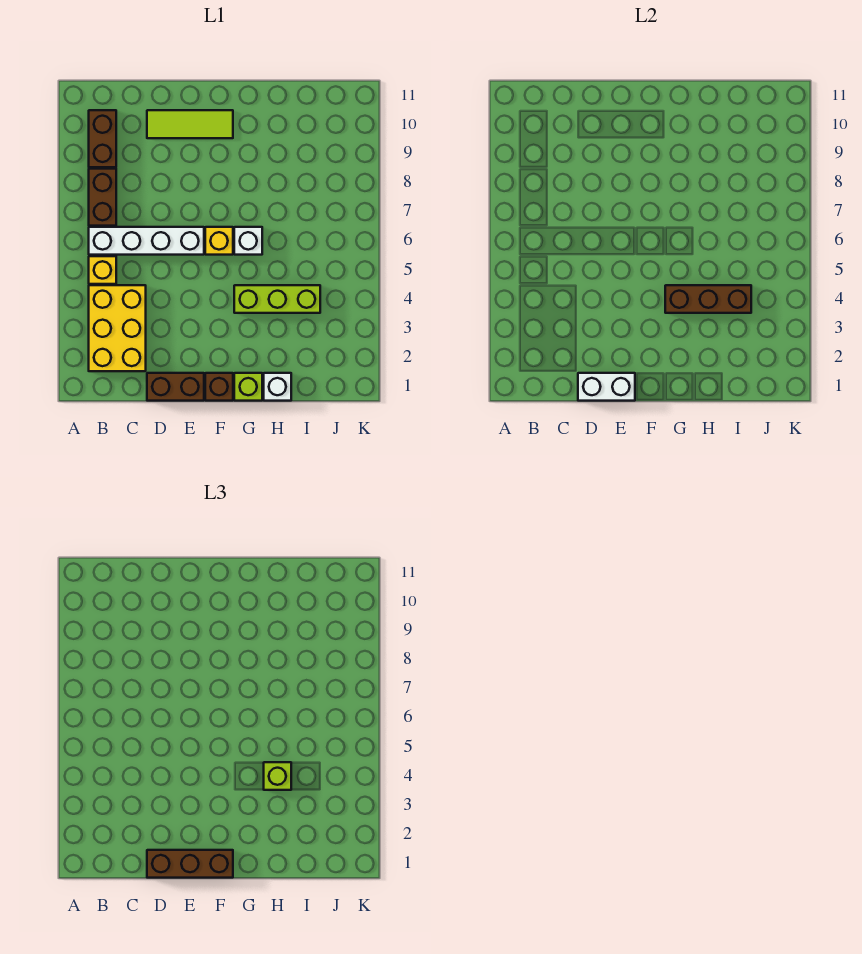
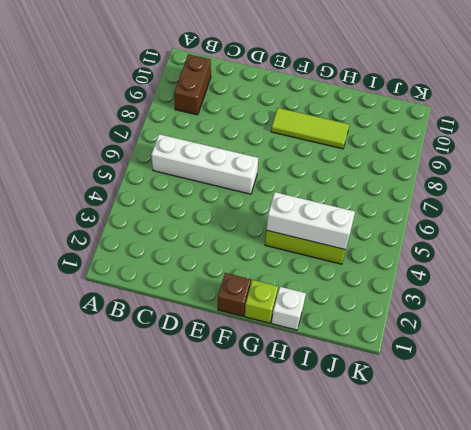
lime tile F9:H9 level 1 -> lime tile D10:F10 level 1
white brick G4:I4 level 2 -> brown brick G4:I4 level 2
none -> yellow brick B2:C4 level 1
none -> yellow brick B5 level 1
none -> brown brick B7:B8 level 1

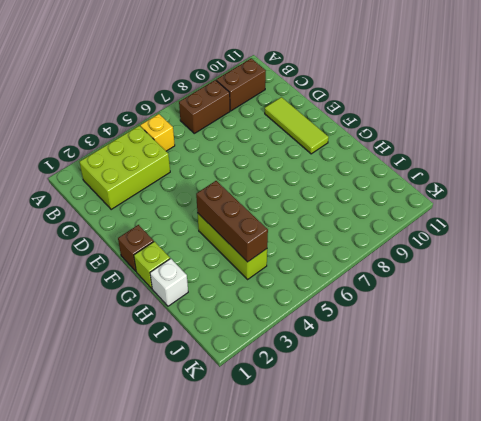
lime brick B2:C4 level 1 -> yellow brick B2:C4 level 1
none -> white brick B6:E6 level 1
none -> brown brick D1:E1 level 1
none -> yellow brick F6 level 1

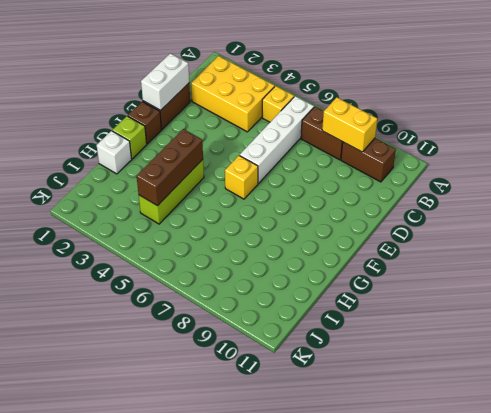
yellow brick B8:B9 level 2 -> none
none -> lime tile D10:F10 level 1
none -> white brick G6 level 1
none -> brown brick D1:F1 level 3

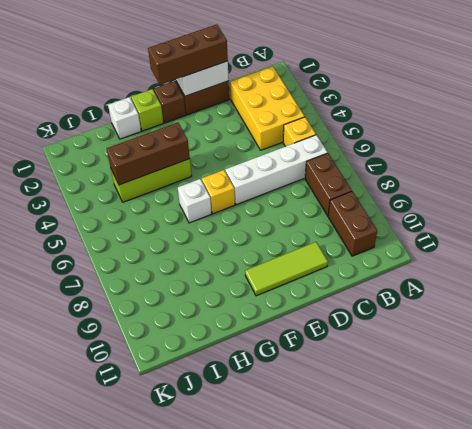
none -> lime brick H4 level 3

